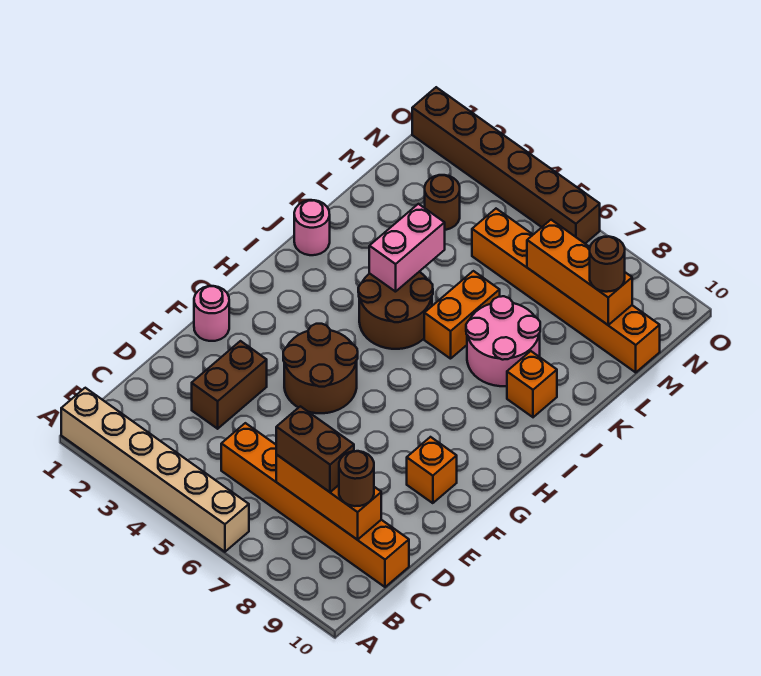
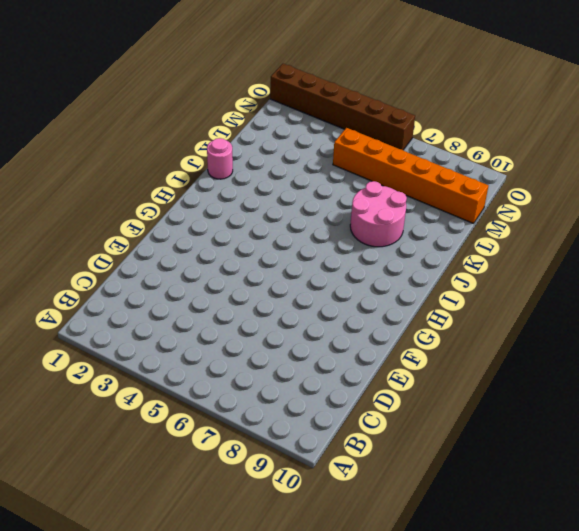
none -> tan brick A1:A6 level 1
none -> orange brick C5:C10 level 1
none -> brown brick D3:E3 level 1

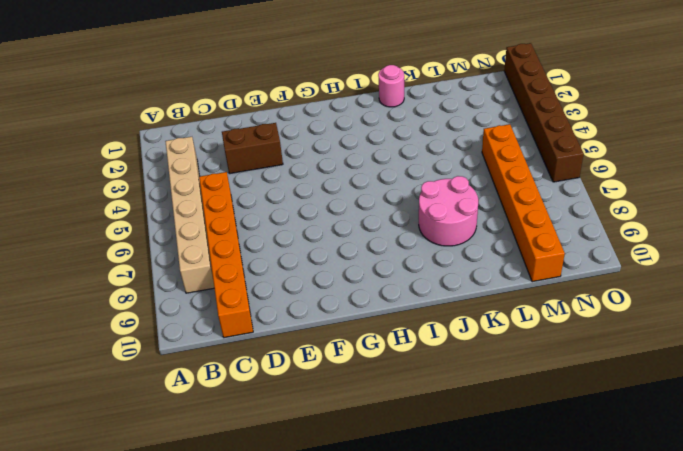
tan brick B3:B8 level 1 -> tan brick A1:A6 level 1
none -> pink round brick F1 level 1
none -> brown round brick F4:G5 level 1
none -> orange brick F9 level 1

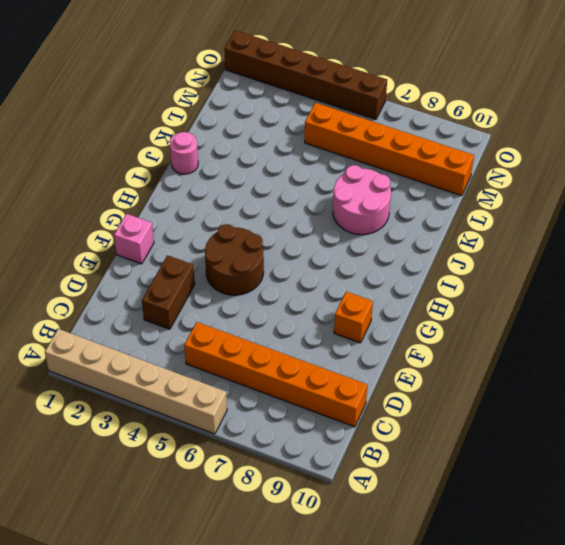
pink brick F1 level 1 -> pink round brick F1 level 1
none -> brown round brick I4:J5 level 1
none -> orange brick J6:K6 level 1
none -> orange brick J9 level 1

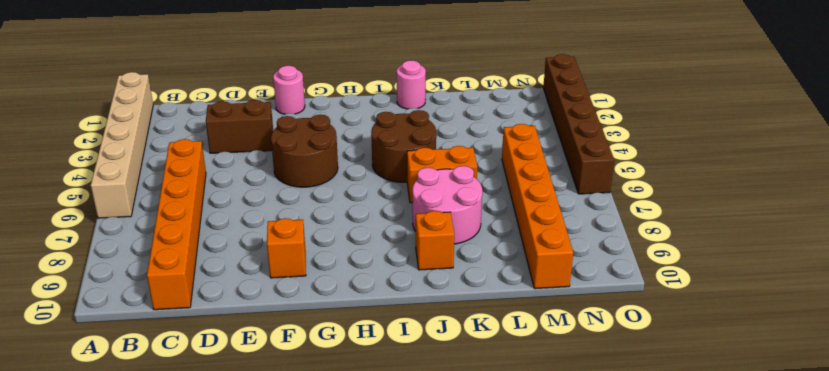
none -> brown round brick M3 level 1
none -> orange brick C7:C9 level 2
none -> pink brick J4:K4 level 2

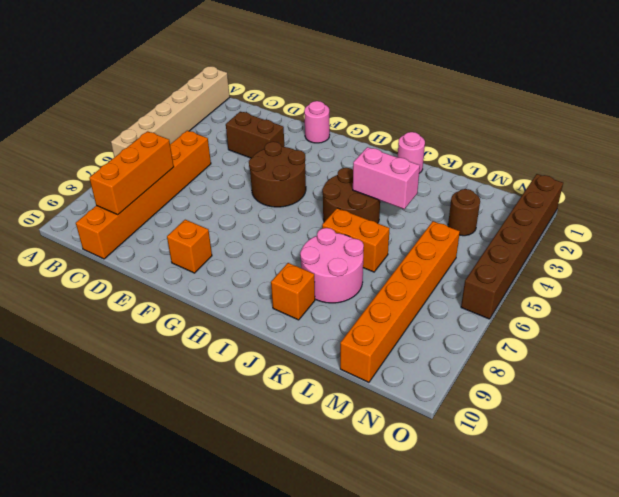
none -> orange brick M7:M9 level 2
none -> brown brick C7:C8 level 3
none -> brown round brick C9 level 3

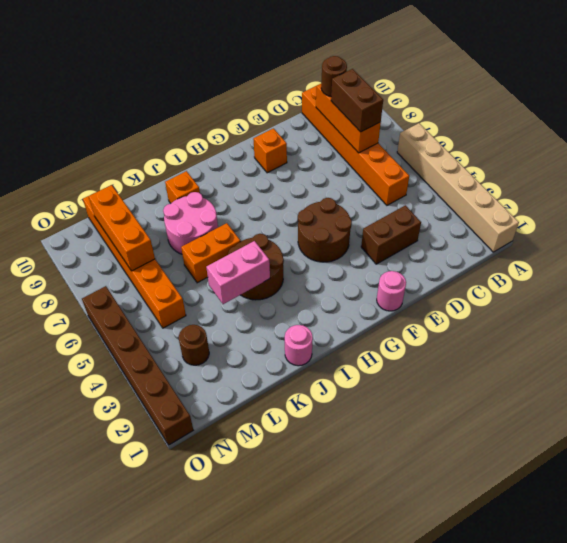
none -> brown round brick M9 level 3

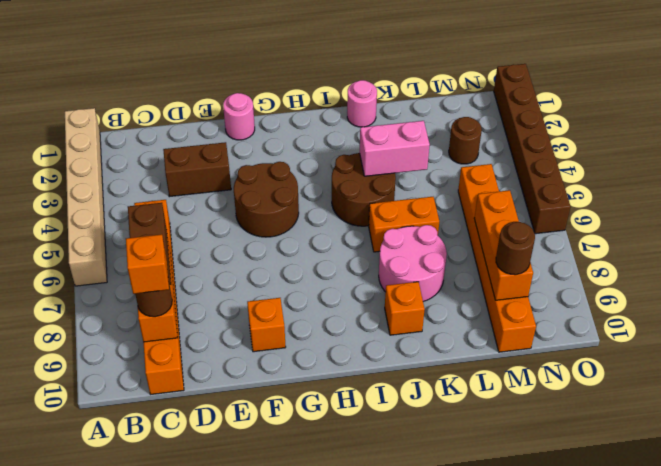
orange brick C9 level 4 -> none

